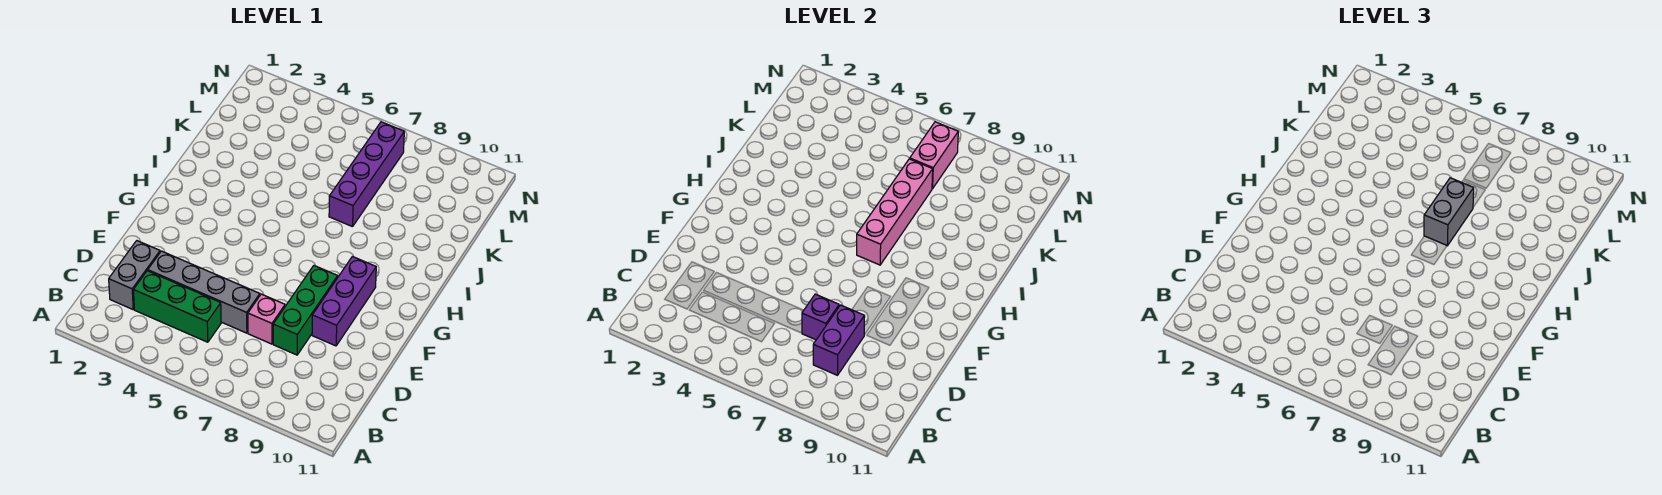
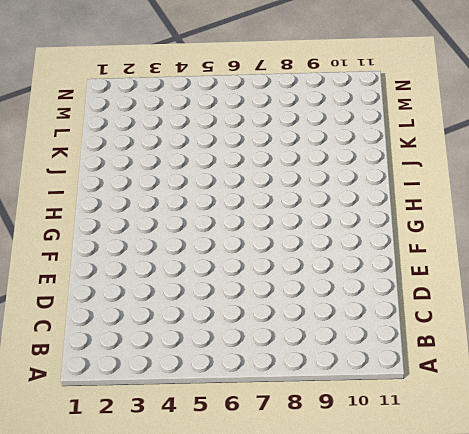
none -> grey brick C2:D2 level 1
none -> green brick C3:C5 level 1
none -> grey brick D3:D6 level 1

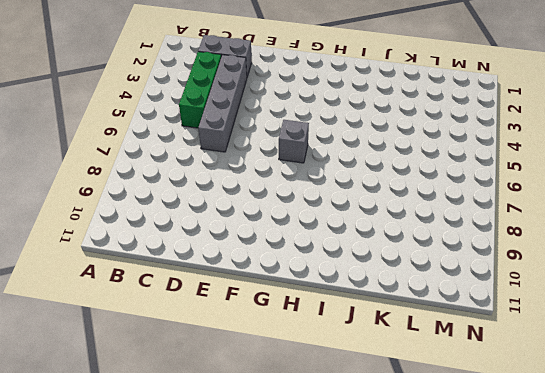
grey brick G6 level 1 -> none
none -> pink brick D7 level 1
none -> green brick D8:F8 level 1
none -> purple brick E9:G9 level 1

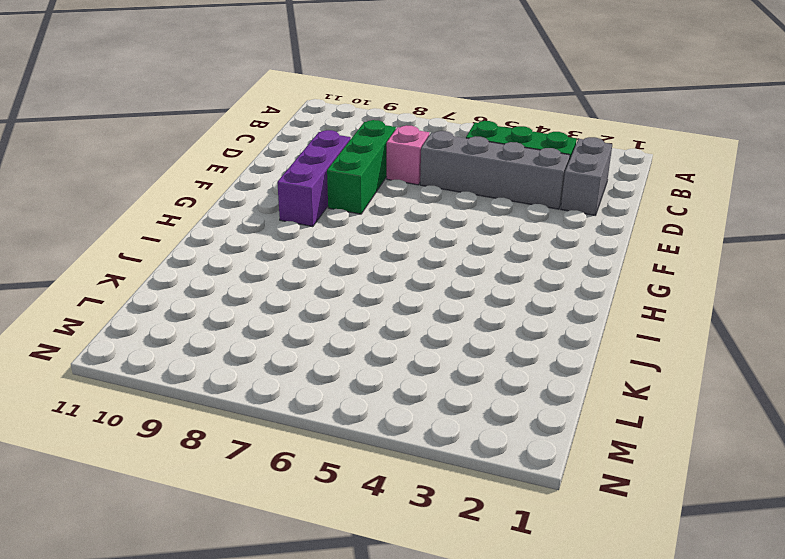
none -> purple brick J7:M7 level 1
none -> purple brick C8:D8 level 2
none -> purple brick D7 level 2

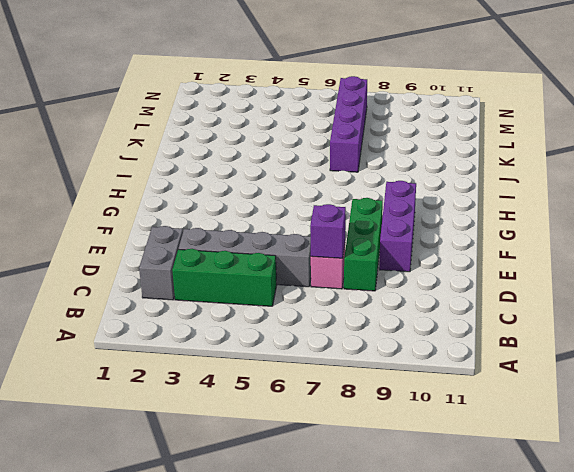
none -> purple brick C8:D8 level 2
none -> pink brick H7:K7 level 2
none -> pink brick L7:M7 level 2

